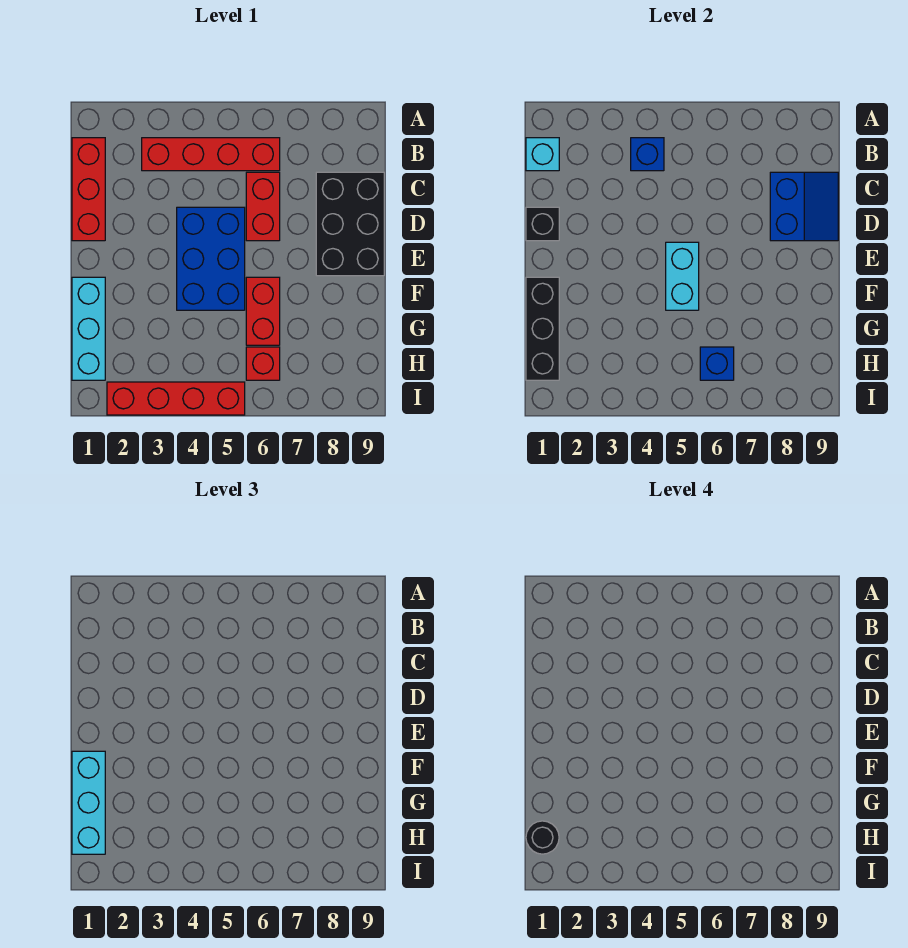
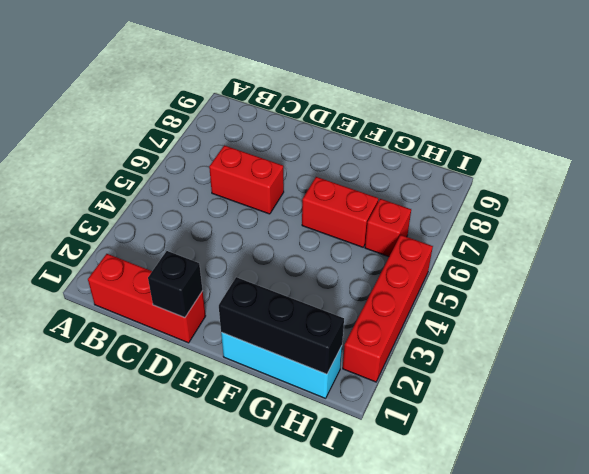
none -> red brick B3:B6 level 1
none -> black brick C8:E9 level 1
none -> blue brick D4:F5 level 1

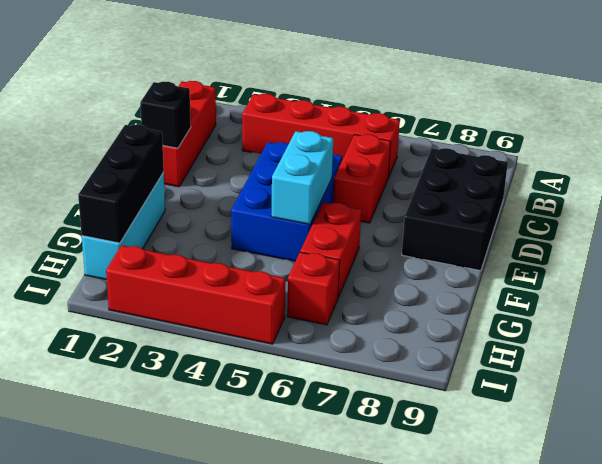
none -> cyan brick B1 level 2
none -> blue brick B4 level 2
none -> blue slope C8:D9 level 2 top 8

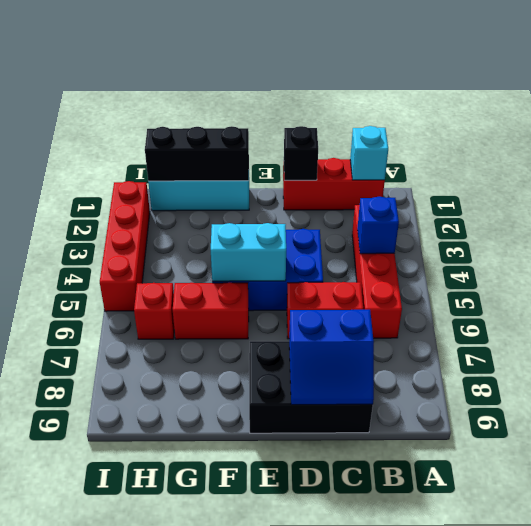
none -> blue brick H6 level 2
none -> cyan brick F1:H1 level 3
none -> black round brick H1 level 4

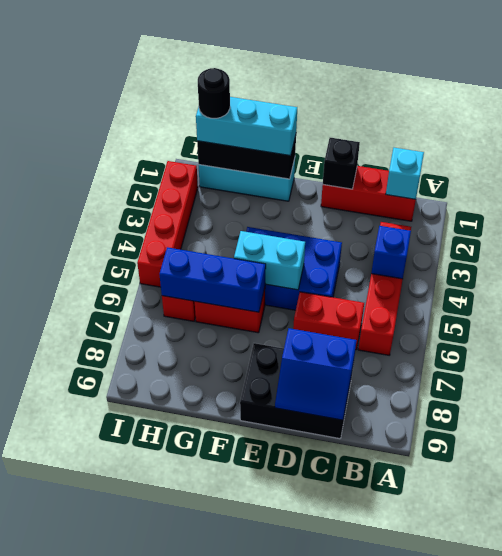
blue brick F6:H6 level 2 -> blue brick H6 level 2

